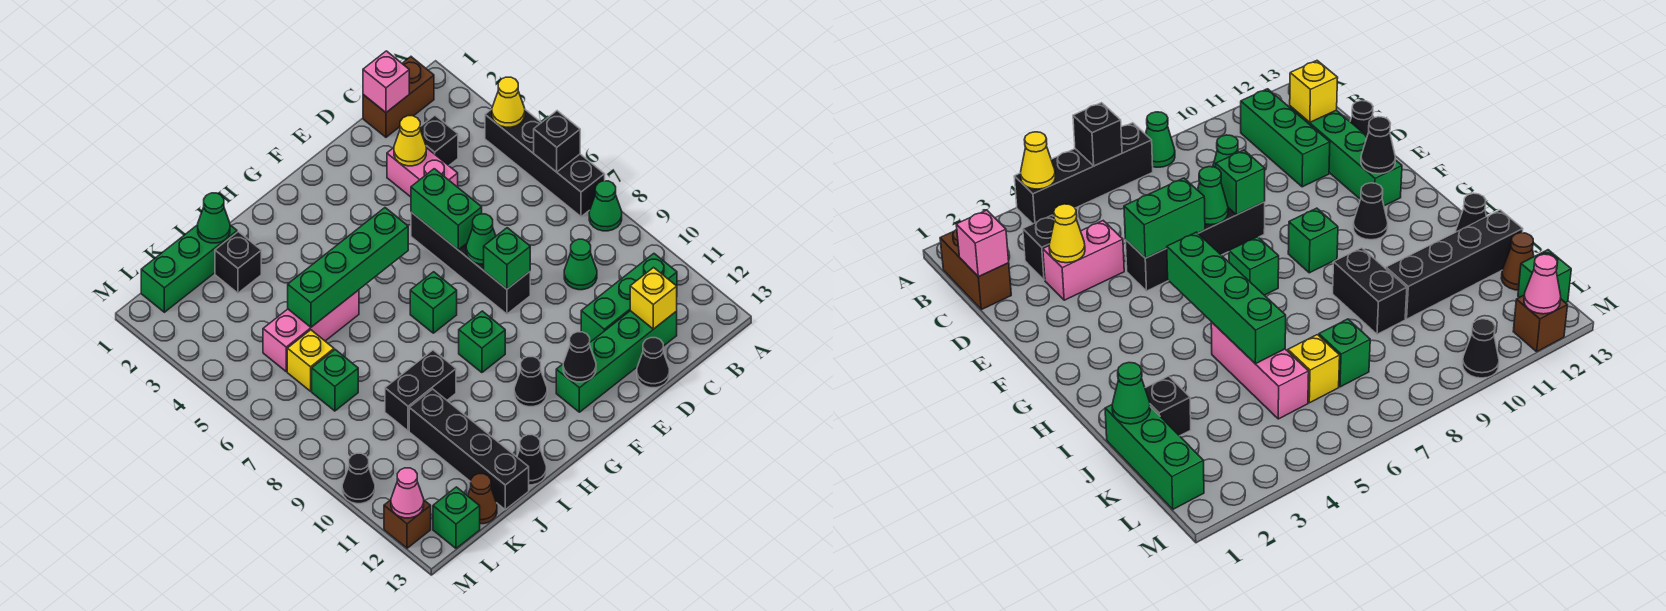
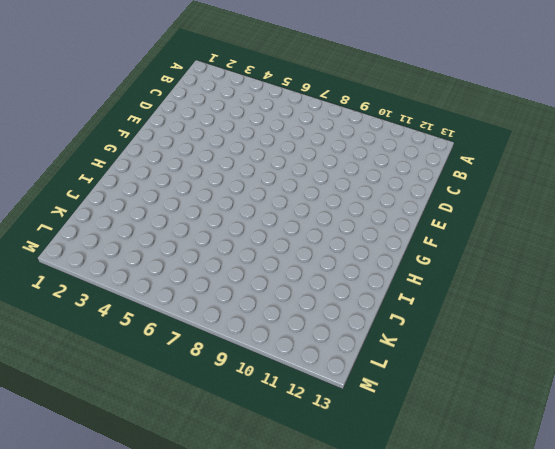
none -> black brick A4:A7 level 1
none -> green cone A8 level 1
none -> brown brick B1:C1 level 1
none -> green brick B11:D11 level 1

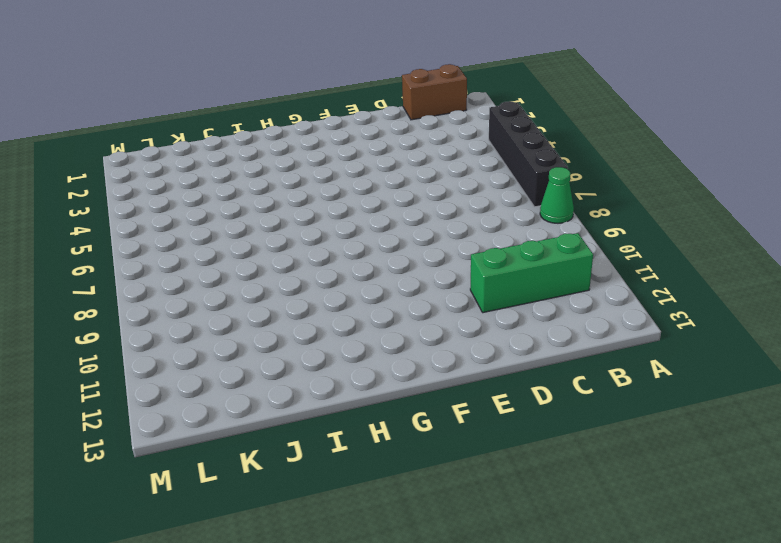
none -> black brick C3 level 1
none -> green cone C9 level 1
none -> green brick C12:F12 level 1
none -> pink brick D3:D4 level 1

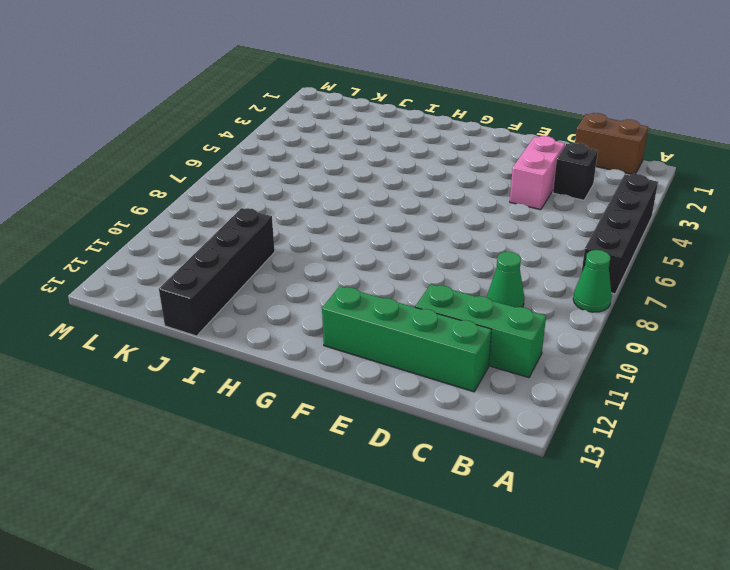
none -> black cone D13 level 1
none -> black brick E5:E8 level 1
none -> green brick G7 level 1
none -> green brick G9 level 1

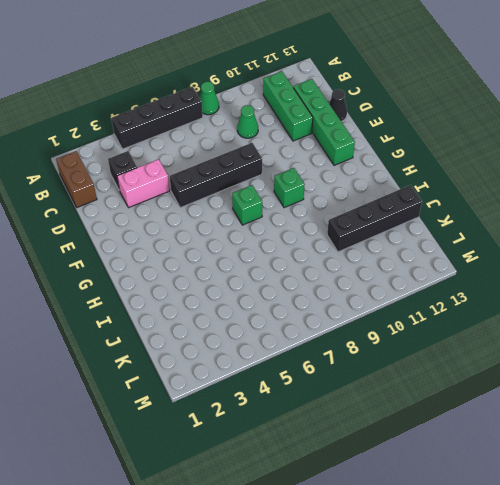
none -> black cone G11 level 1
none -> pink brick I5:K5 level 1
none -> black brick I9:J9 level 1
none -> black cone I13 level 1

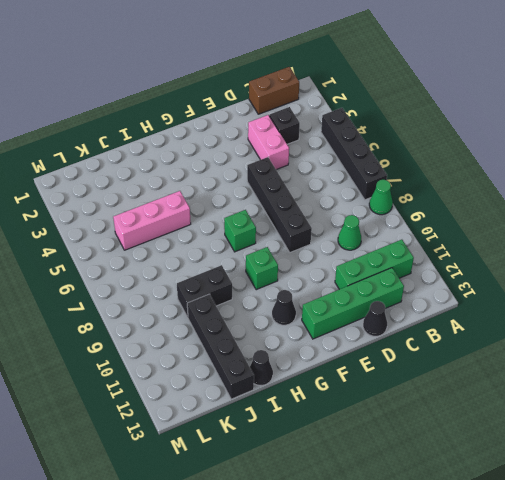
none -> green brick J1:L1 level 1
none -> black brick J2 level 1
none -> yellow brick K6 level 1
none -> green brick K7 level 1

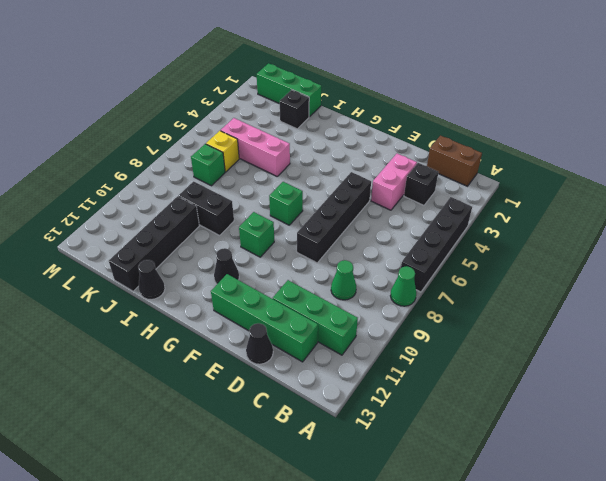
none -> brown cone K13 level 1
none -> green brick L13 level 1
none -> black cone M10 level 1
none -> brown brick M12 level 1

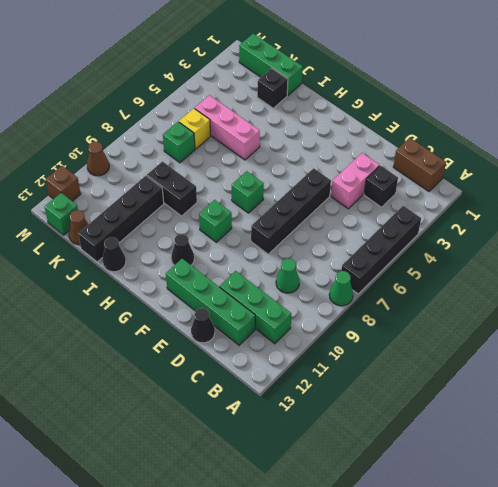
brown cone M10 level 1 -> black cone M10 level 1
none -> yellow cone A4 level 2
none -> black brick A6 level 2
none -> pink brick C1 level 2
none -> yellow brick C12 level 2

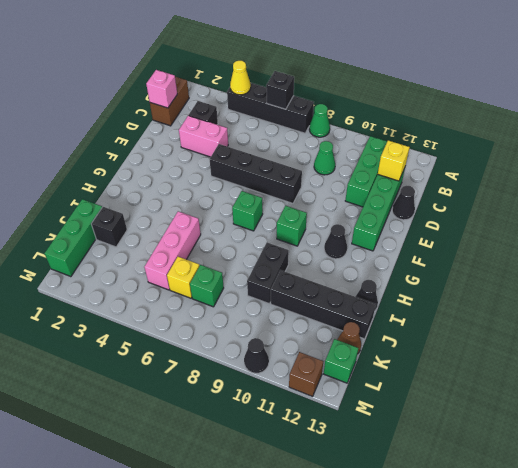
none -> yellow cone D3 level 2
none -> green brick E5:E6 level 2
none -> green cone E7 level 2
none -> green brick E8 level 2

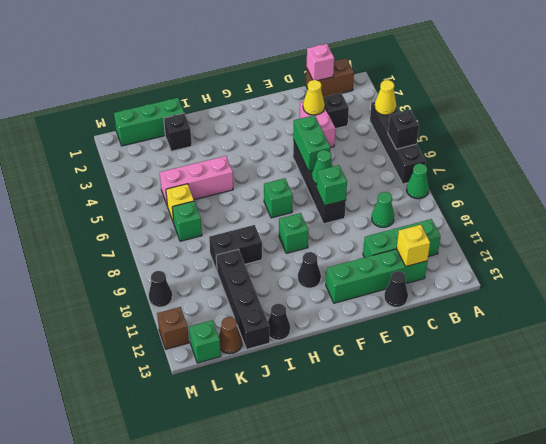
none -> black cone F12 level 2
none -> green brick G5:J5 level 2
none -> green cone J1 level 2
none -> pink cone M12 level 2

